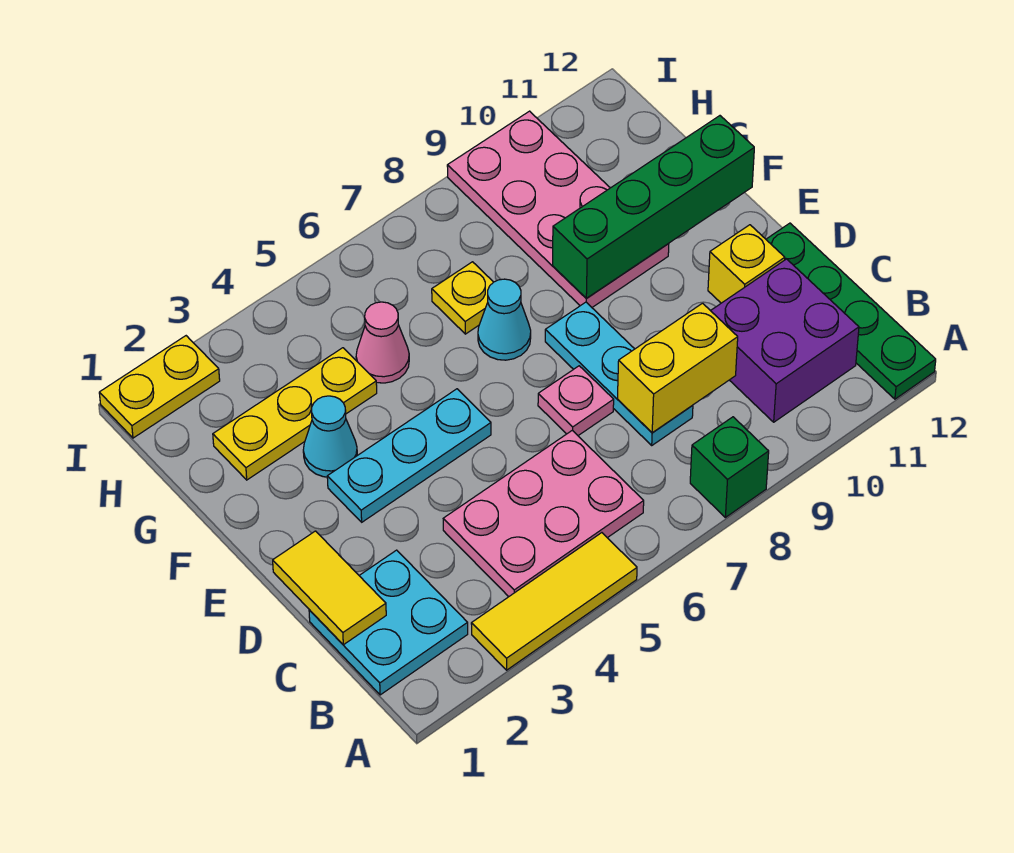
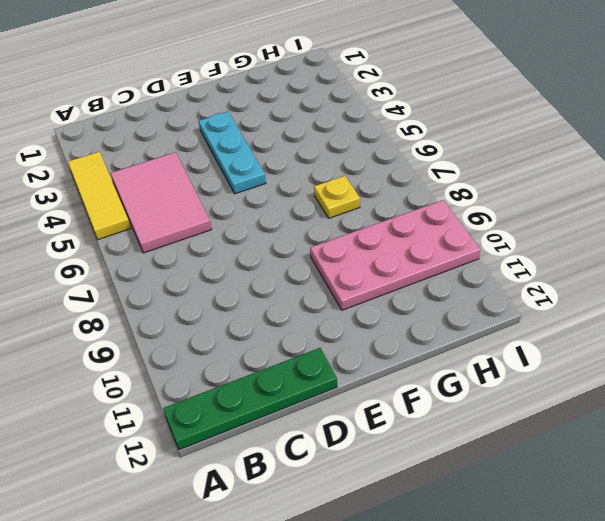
pink tile B4:C6 level 1 -> pink plate B4:C6 level 1
none -> green brick A8 level 1
none -> cyan plate B1:C2 level 1
none -> purple brick B10:C11 level 1

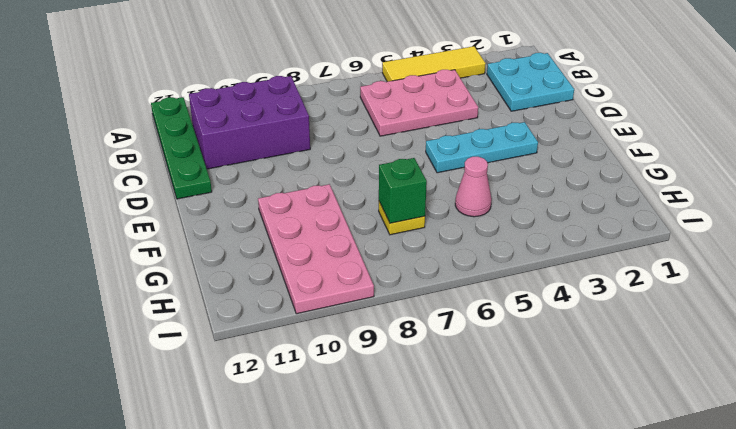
purple brick B9:C11 level 1 -> purple brick B10:C11 level 1
green brick G7 level 2 -> green brick A8 level 1
none -> cyan plate C8:E8 level 1
none -> pink plate D7 level 1
none -> yellow brick D11 level 1

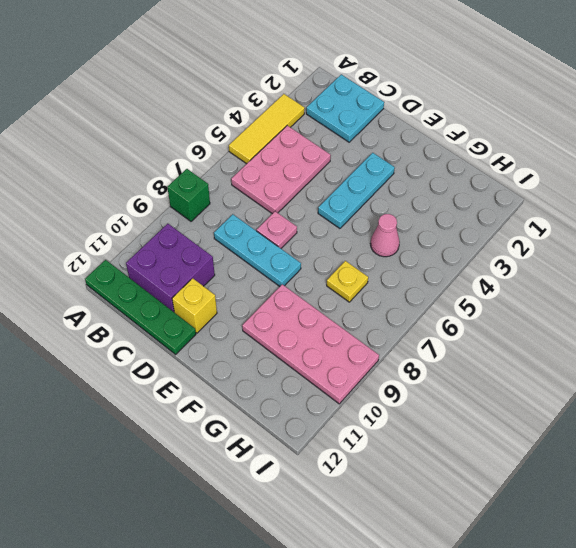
none -> cyan cone F3 level 1
none -> cyan cone F7 level 1
none -> yellow plate G2:G4 level 1

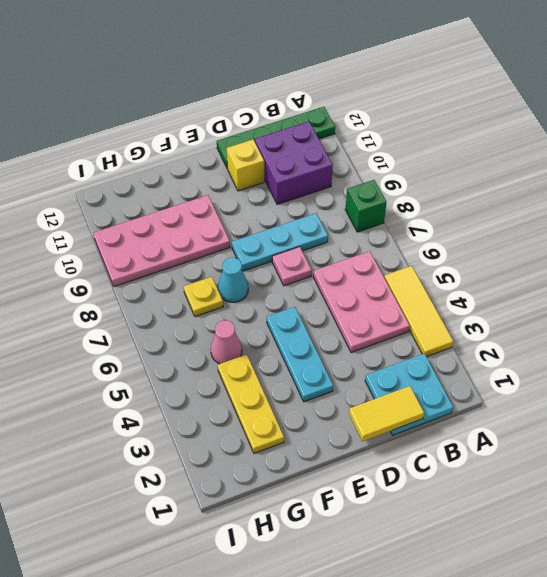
none -> cyan cone F3 level 1
none -> yellow plate I1:I2 level 1
none -> yellow brick C8:C9 level 2

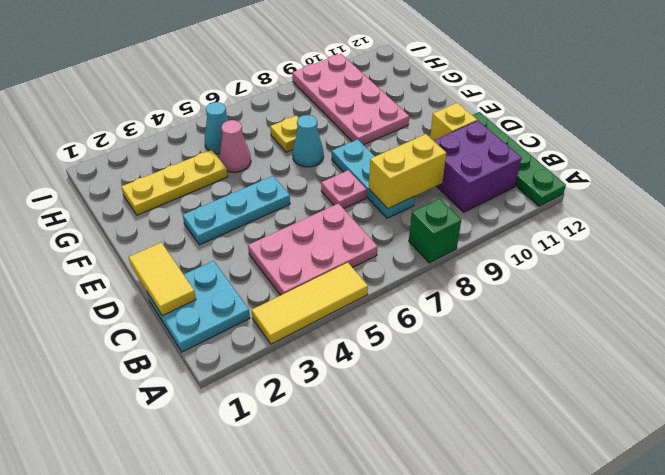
cyan cone H5 level 1 -> cyan cone F3 level 1
none -> yellow plate I1:I2 level 1
none -> green brick F9:F12 level 2

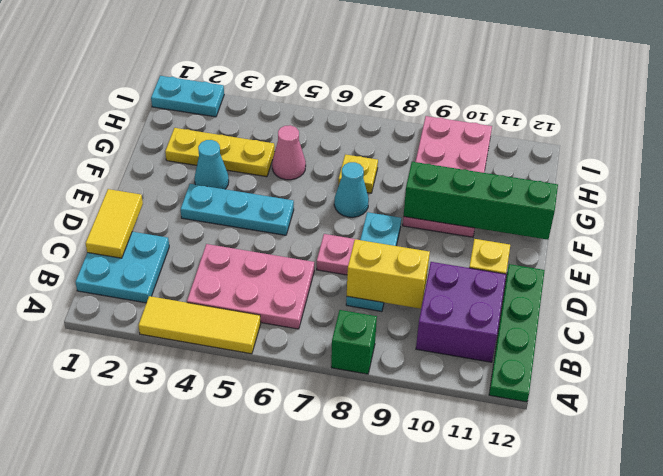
cyan plate I1:I2 level 1 -> yellow plate I1:I2 level 1

